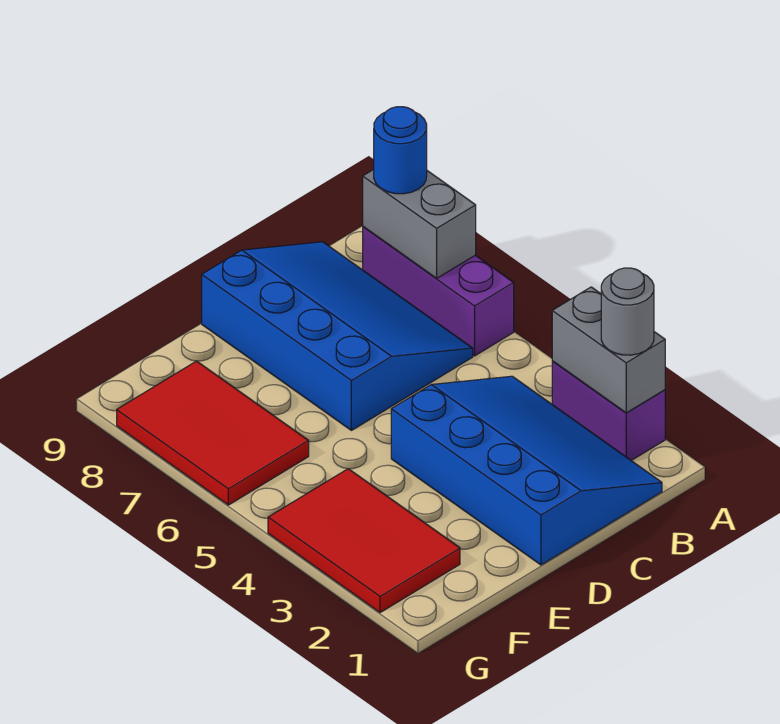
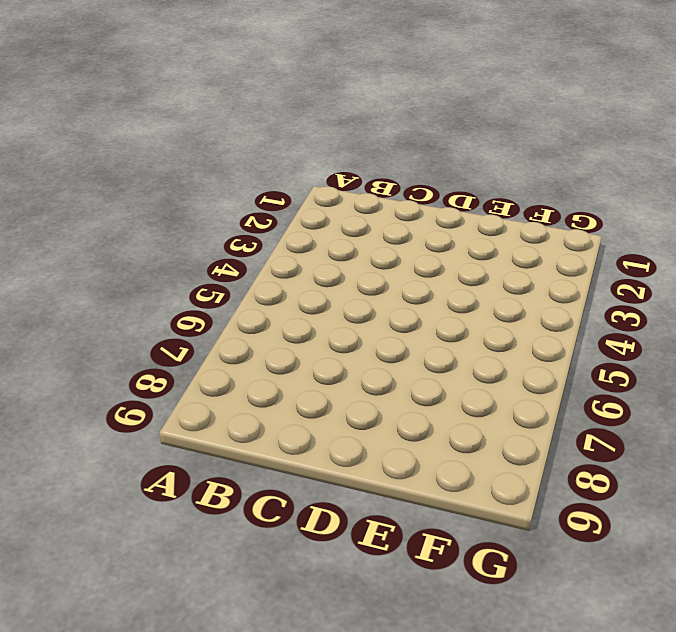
none -> purple brick A2:A3 level 1
none -> purple brick A6:A8 level 1

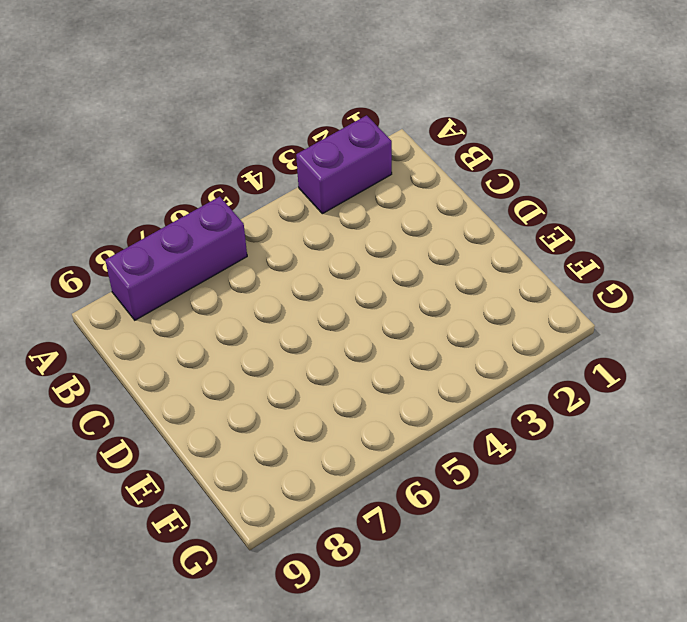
none -> blue slope B1:D4 level 1 top D
none -> blue slope B6:D9 level 1 top D

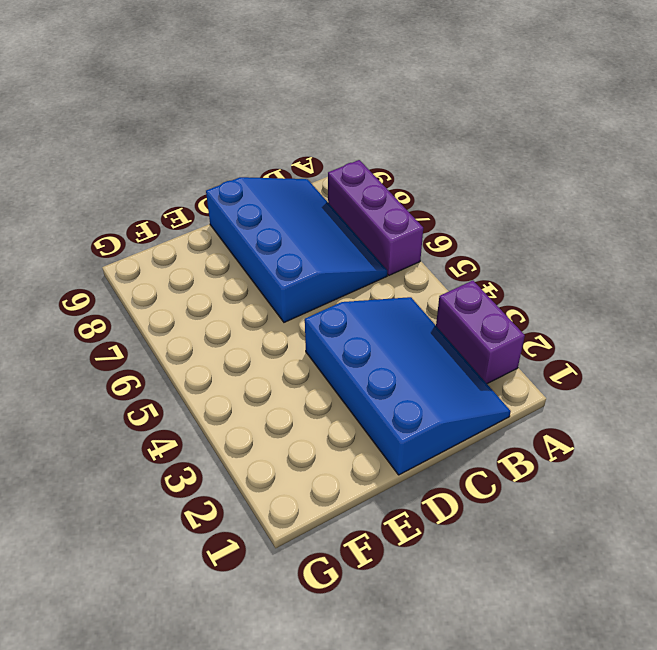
none -> red tile F2:G4 level 1
none -> red tile F6:G8 level 1

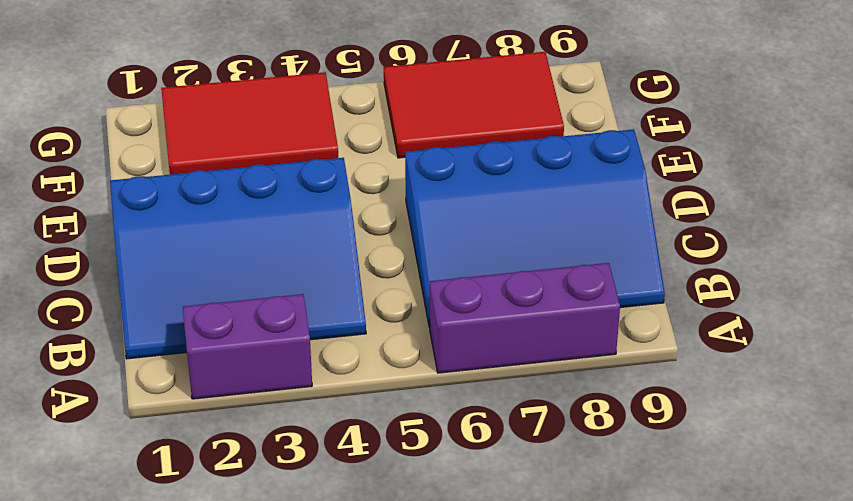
none -> grey brick A2:A3 level 2
none -> grey brick A7:A8 level 2

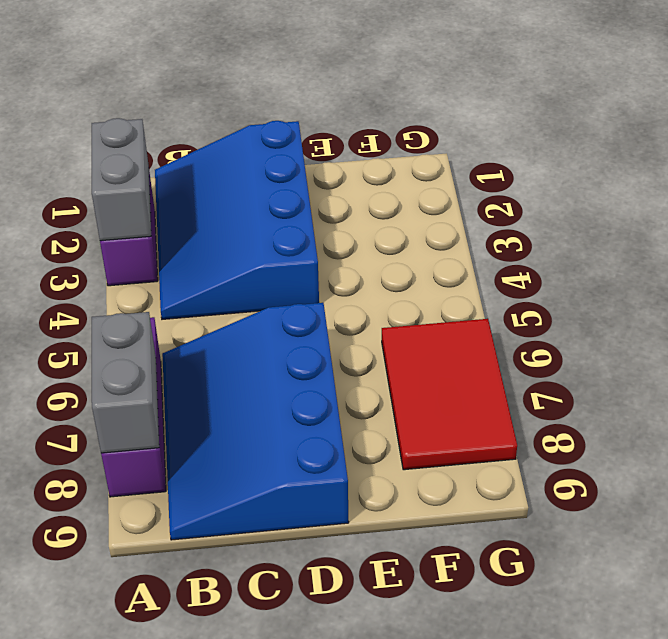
none -> red tile F2:G4 level 1
none -> grey round brick A2 level 3

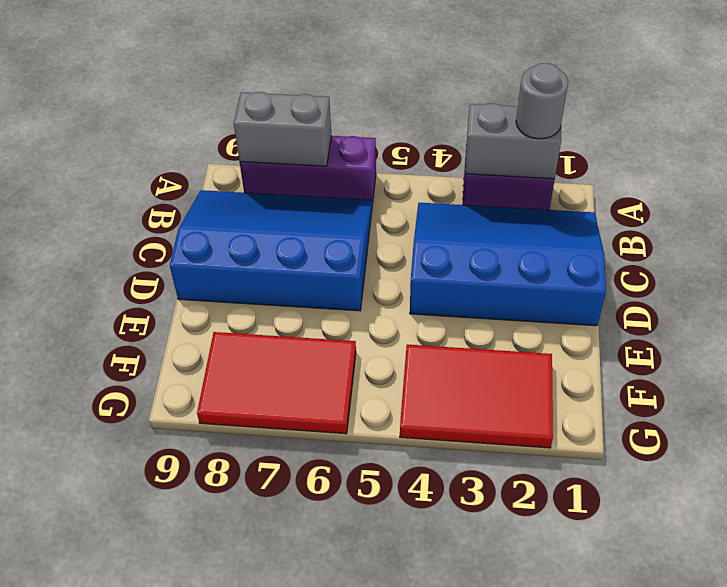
none -> blue round brick A8 level 3

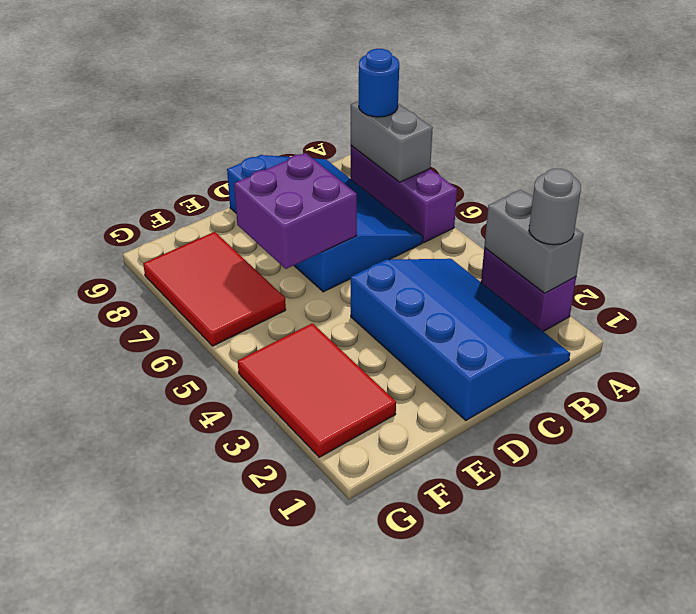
purple brick D6:E7 level 2 -> none

